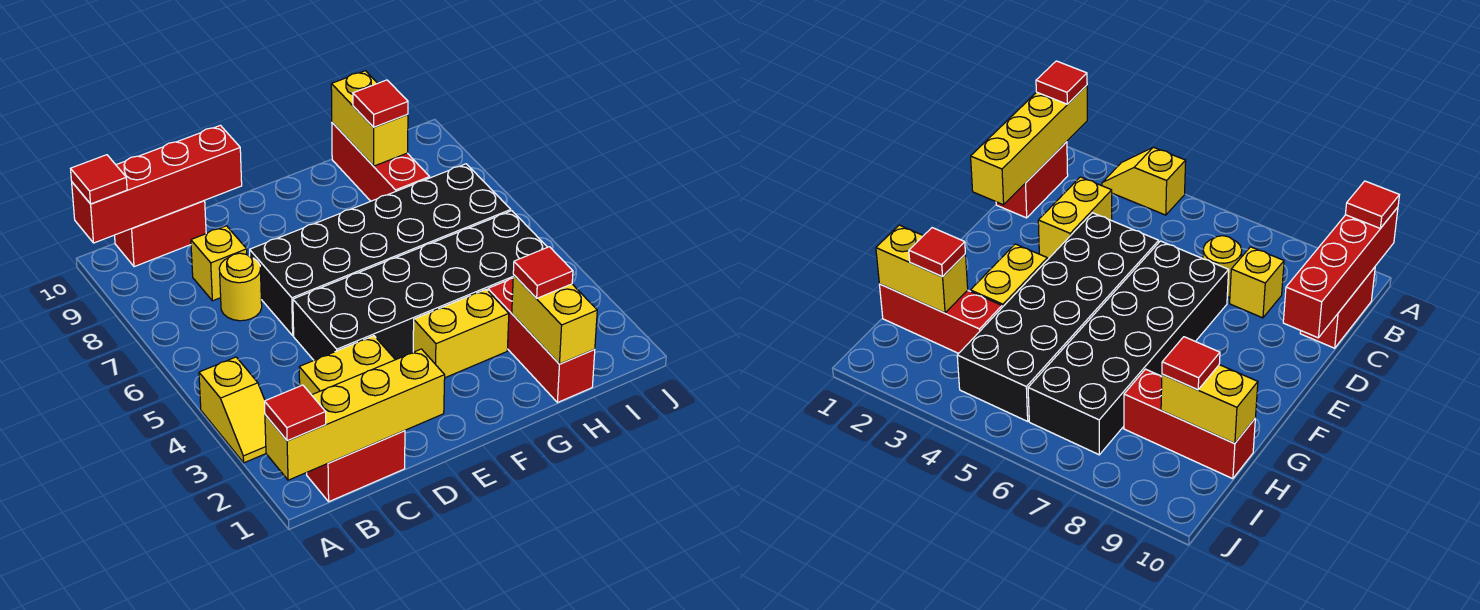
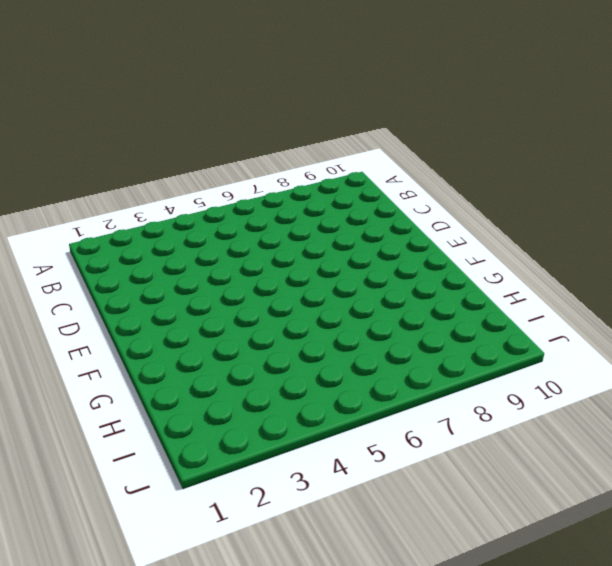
none -> yellow slope A3:A4 level 1 top 4
none -> red brick B1:C1 level 1
none -> red brick B10:C10 level 1

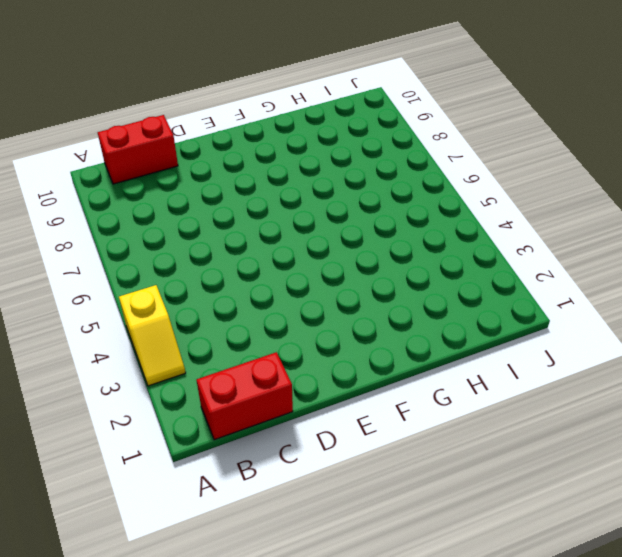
none -> yellow brick C3:D3 level 1
none -> yellow round brick C7 level 1
none -> yellow brick C8 level 1

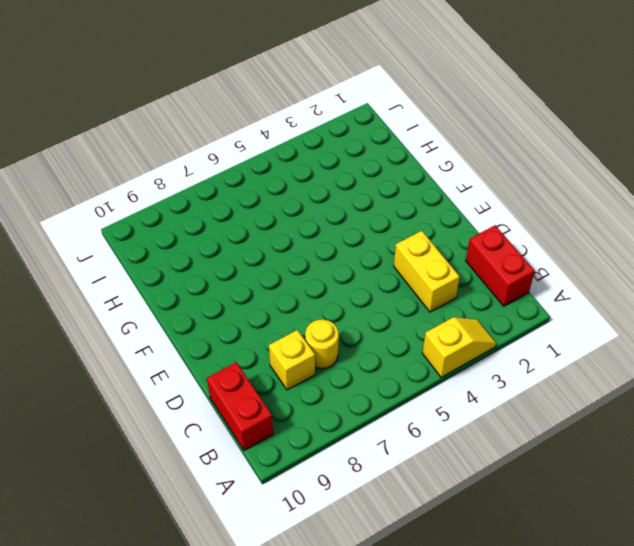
none -> black brick D4:I5 level 1
none -> black brick D6:I7 level 1
none -> yellow brick F3:G3 level 1

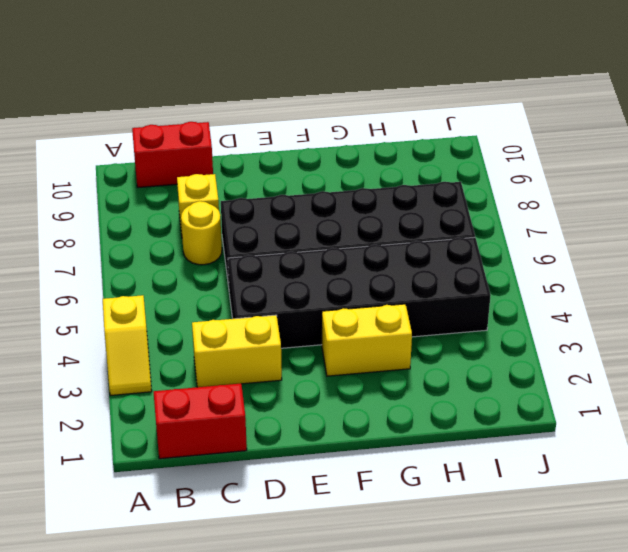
none -> red brick H1:H3 level 1
none -> red brick H8:H10 level 1
none -> yellow brick A1:D1 level 2

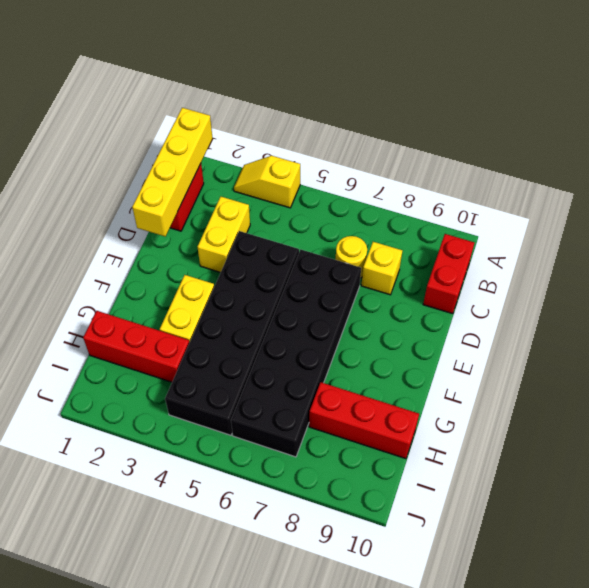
none -> red brick A10:D10 level 2
none -> yellow brick H1:H2 level 2
none -> yellow brick H9:H10 level 2

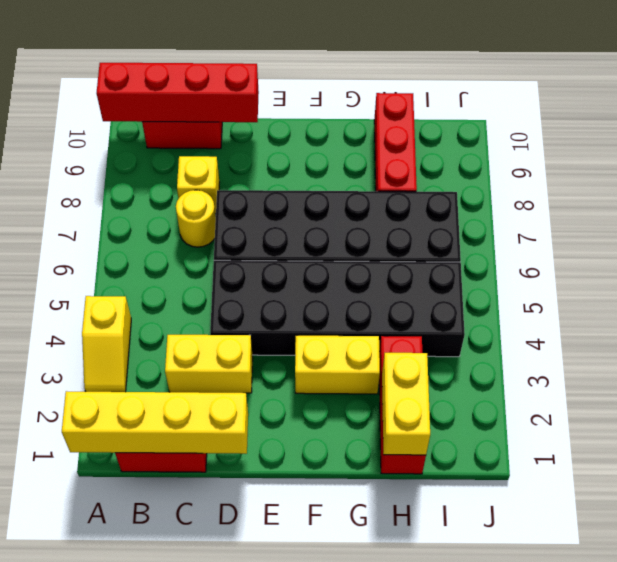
none -> yellow brick H9:H10 level 2
none -> red tile A1 level 3
none -> red tile A10 level 3

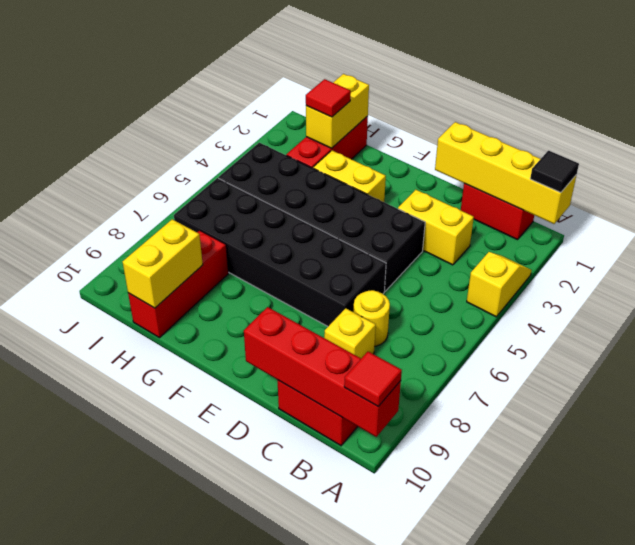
black tile A1 level 3 -> red tile A1 level 3
none -> red tile H9 level 3

